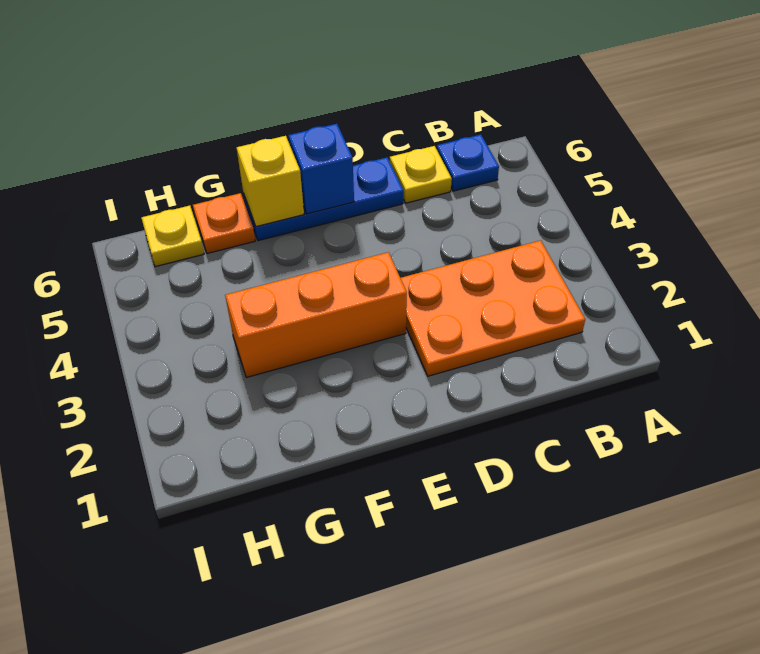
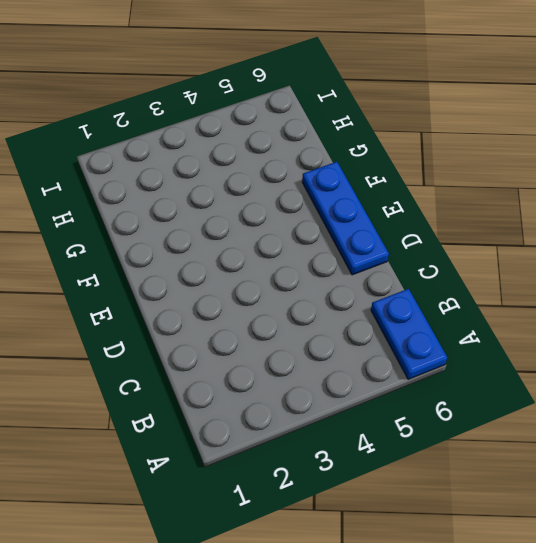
blue plate A6:B6 level 1 -> blue plate B6 level 1
none -> orange plate B2:D3 level 1
none -> yellow plate C6 level 1

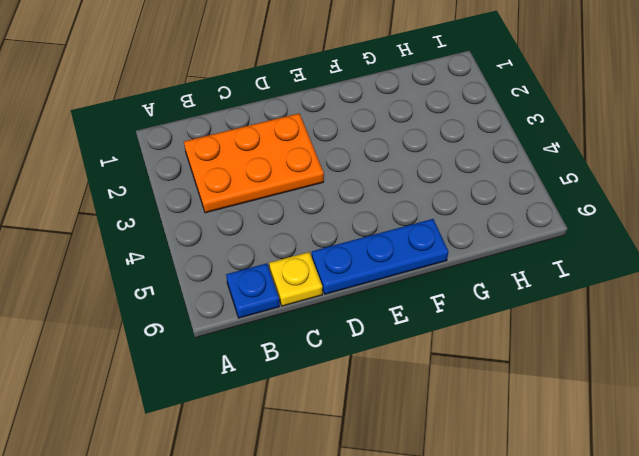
none -> orange brick E3:G3 level 1
none -> orange plate G6 level 1

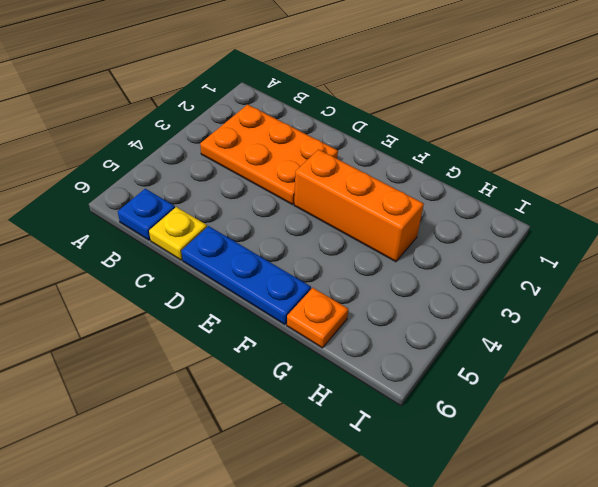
none -> yellow plate H6 level 1
none -> blue brick E6 level 2

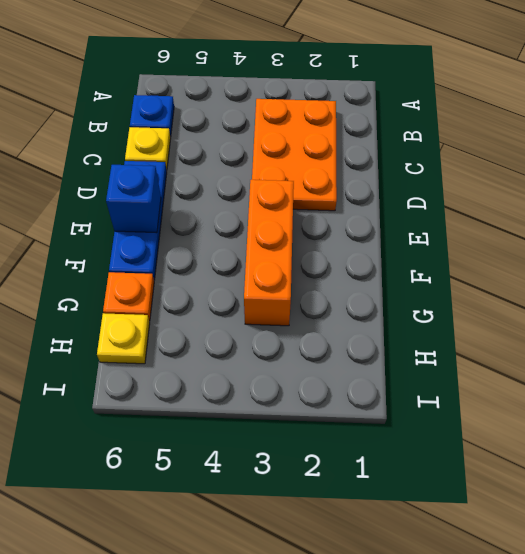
none -> yellow brick F6 level 2

